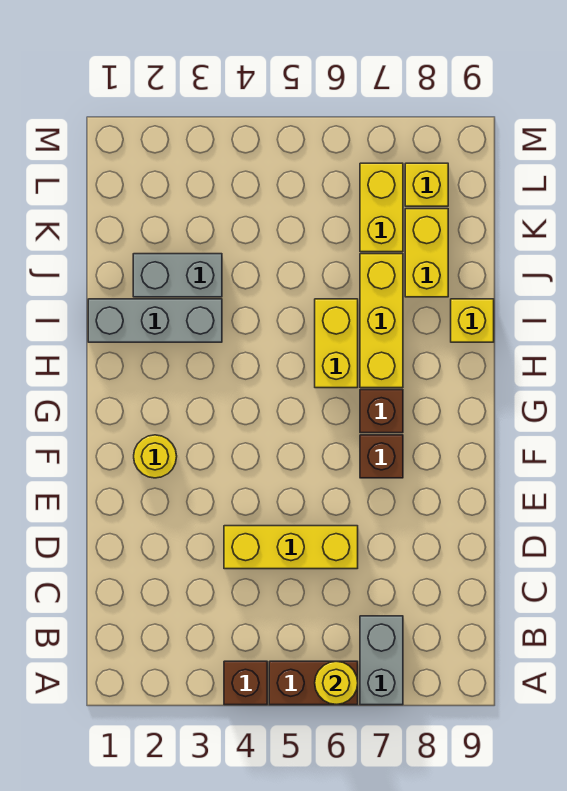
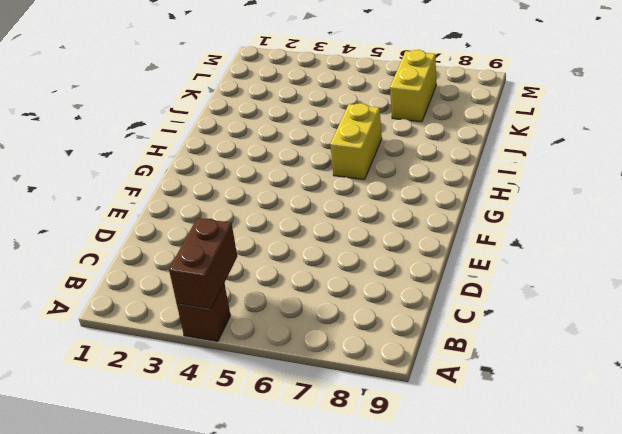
brown brick A4:B4 level 2 -> brown brick A5:A6 level 1
none -> grey brick A7:B7 level 1
none -> yellow brick D4:D6 level 1
none -> yellow round brick F2 level 1

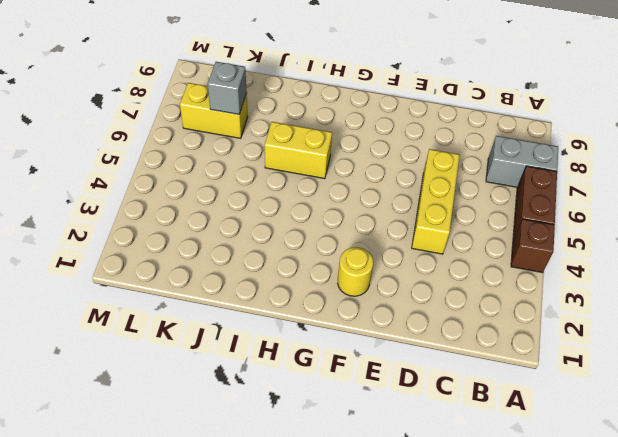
grey brick K7 level 2 -> none
none -> brown brick F7 level 1
none -> brown brick G7 level 1
none -> yellow brick H7:J7 level 1

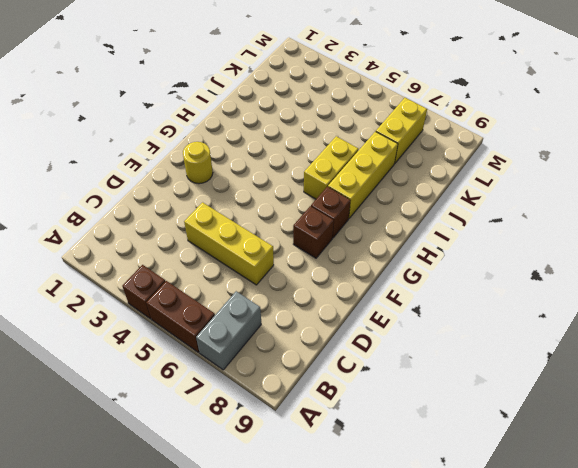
none -> grey brick I1:I3 level 1
none -> yellow brick I9 level 1
none -> grey brick J2:J3 level 1

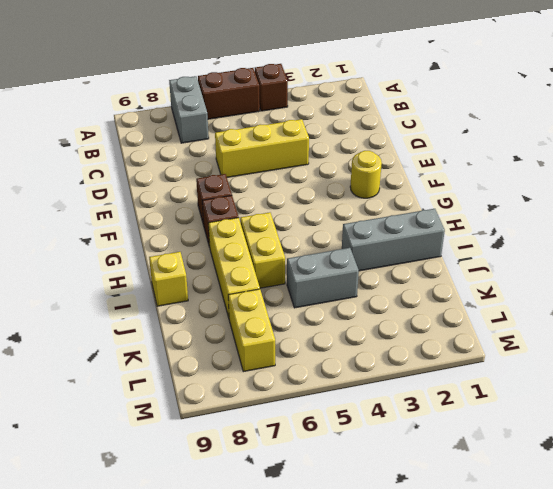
grey brick J4:J5 level 1 -> grey brick J2:J3 level 1
none -> yellow brick J8:K8 level 1
none -> yellow brick L8 level 1
none -> yellow round brick A6 level 2

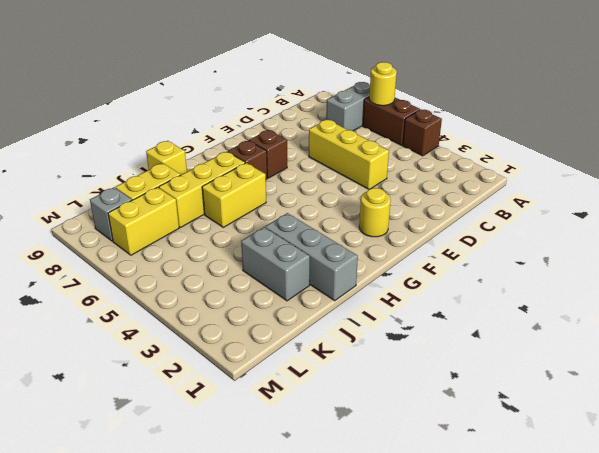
grey brick L8 level 1 -> yellow brick L8 level 1

